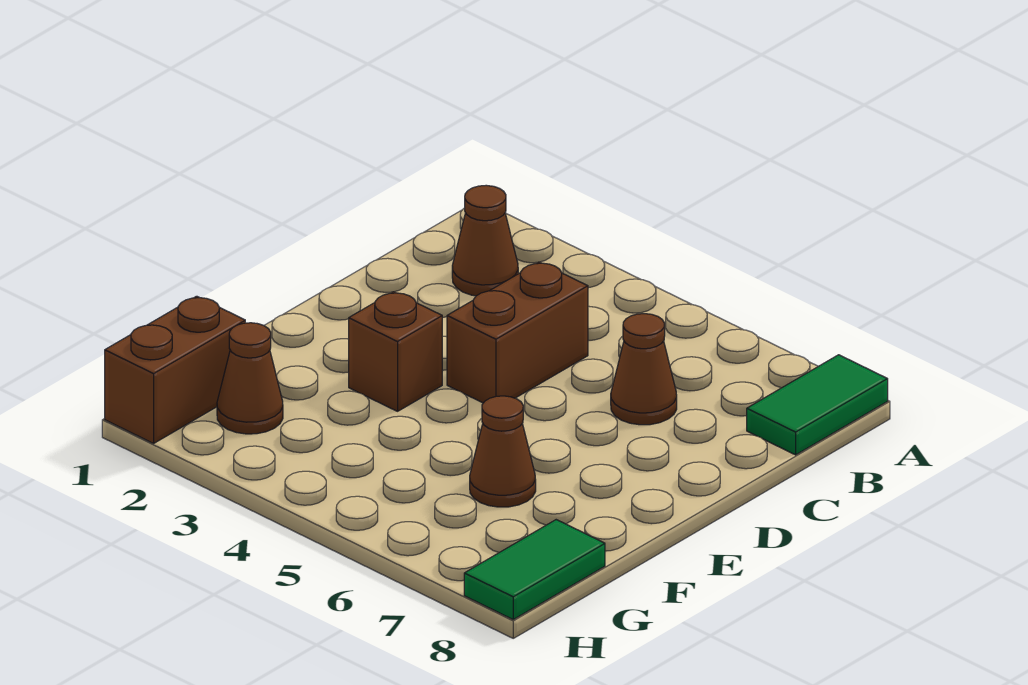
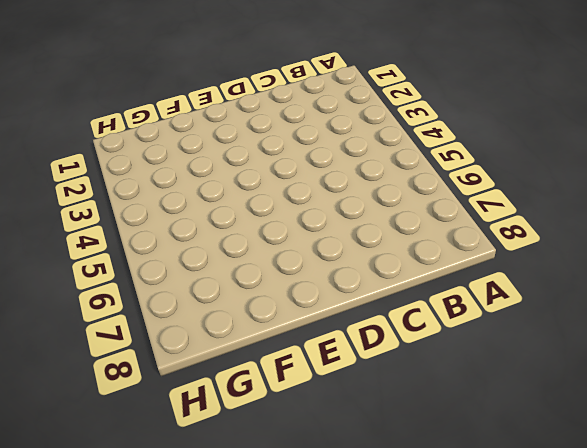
none -> green tile A8:B8 level 1
none -> brown cone B2 level 1

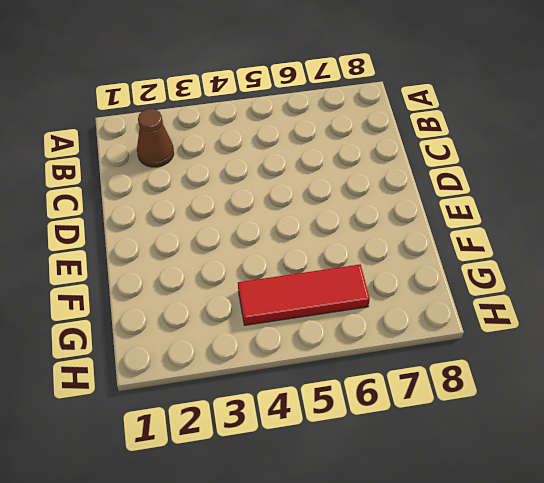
red tile G4:G6 level 1 -> none
none -> green tile A8:B8 level 1
none -> brown brick C4:D4 level 1

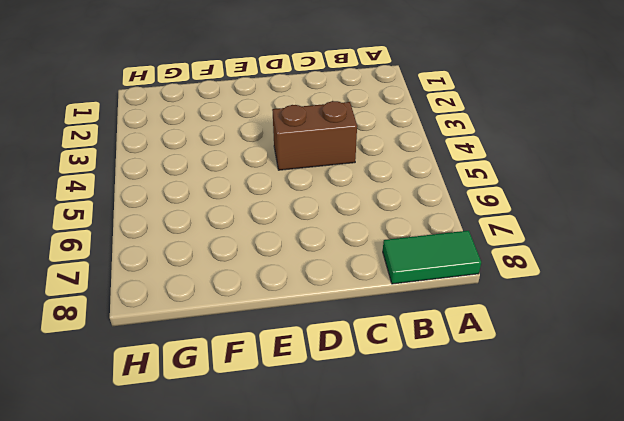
none -> brown cone B2 level 1
none -> brown cone C6 level 1

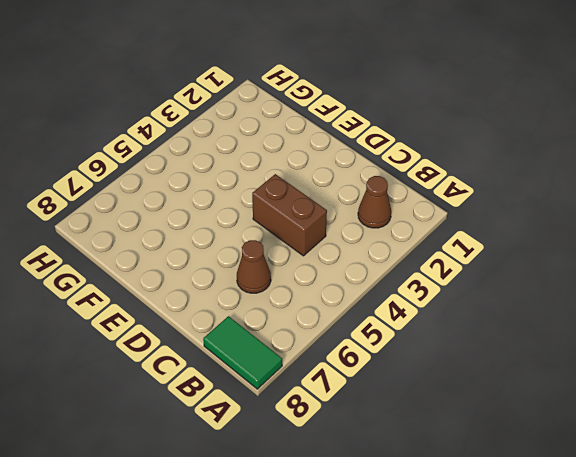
none -> brown brick E3 level 1
none -> brown cone F6 level 1

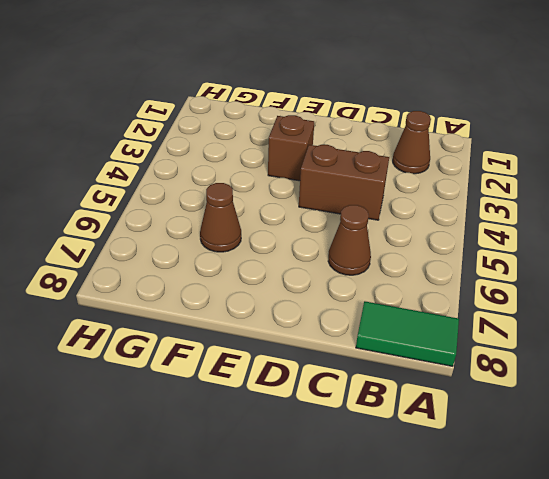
none -> brown brick G1:H1 level 1
none -> brown cone G2 level 1

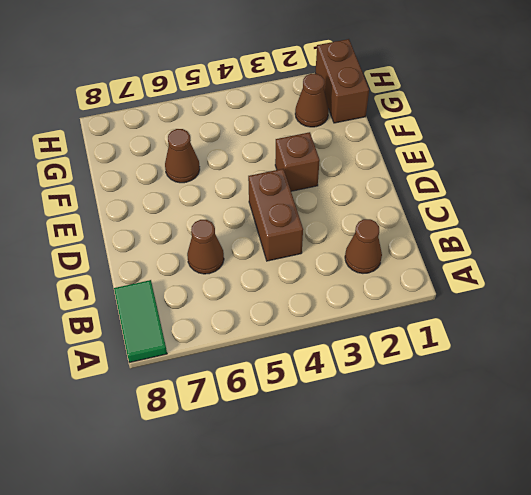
none -> green tile G8:H8 level 1

